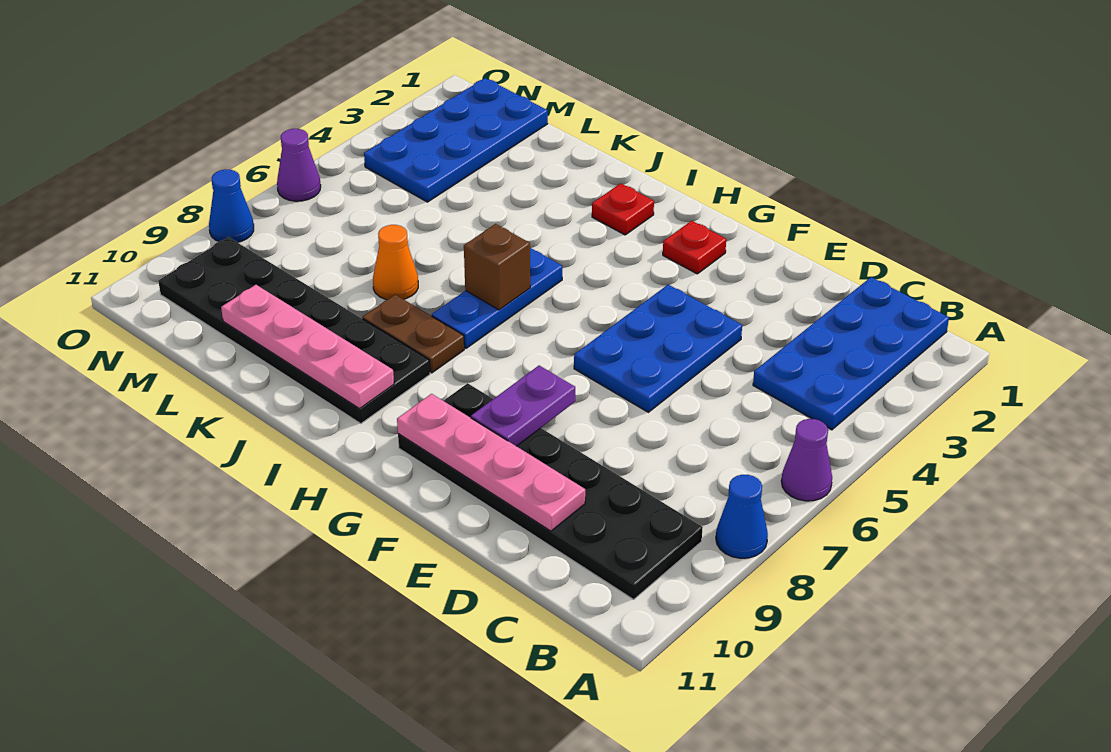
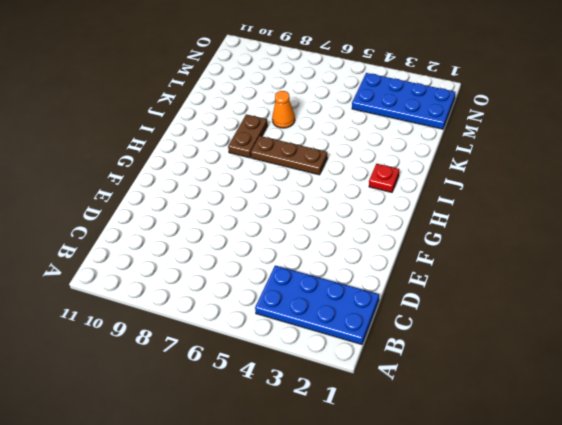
brown plate I5:I7 level 1 -> blue plate I5:I7 level 1
none -> purple cone A6 level 1
none -> blue cone A8 level 1
none -> black plate B9:G10 level 1

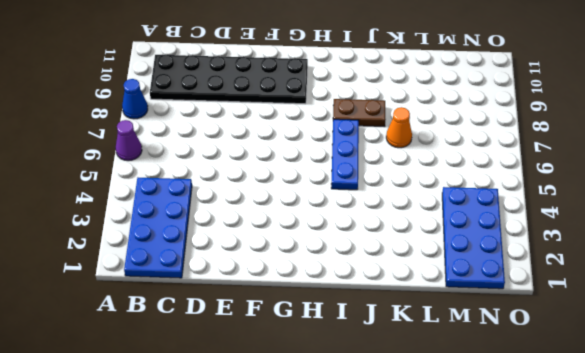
none -> blue plate E4:F6 level 1
none -> red plate G2 level 1
none -> red plate I2 level 1

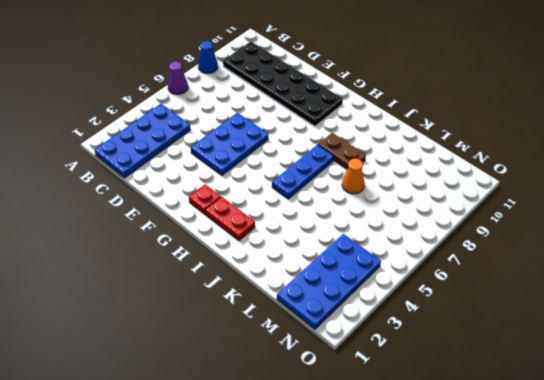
red plate H2:I2 level 1 -> red plate I2 level 1
none -> black plate I9:N10 level 1
none -> purple cone O6 level 1
none -> blue cone O8 level 1

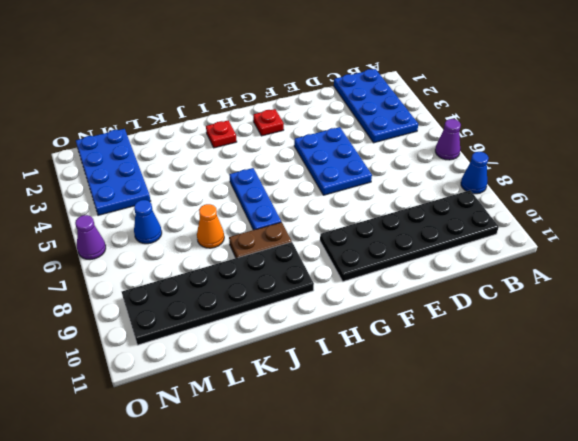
blue cone M6 level 1 -> blue cone O8 level 1
none -> pink plate D10:G10 level 2
none -> purple plate F8:F9 level 2
none -> brown brick I6 level 2

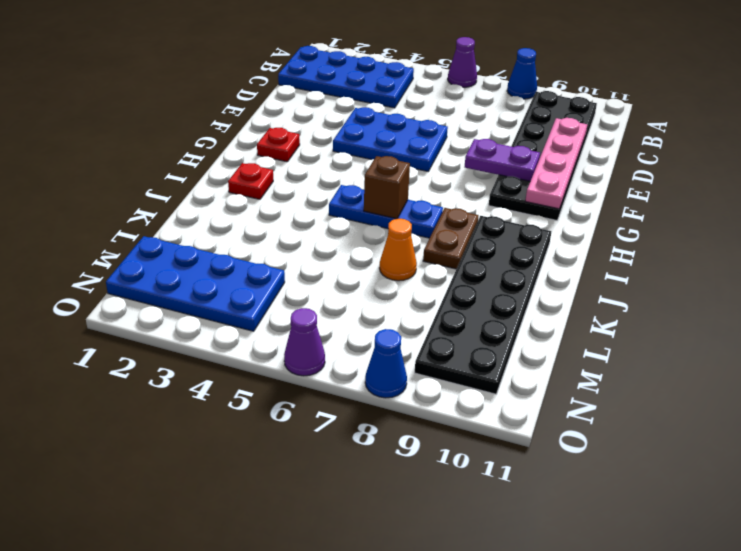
none -> pink plate I10:L10 level 2

